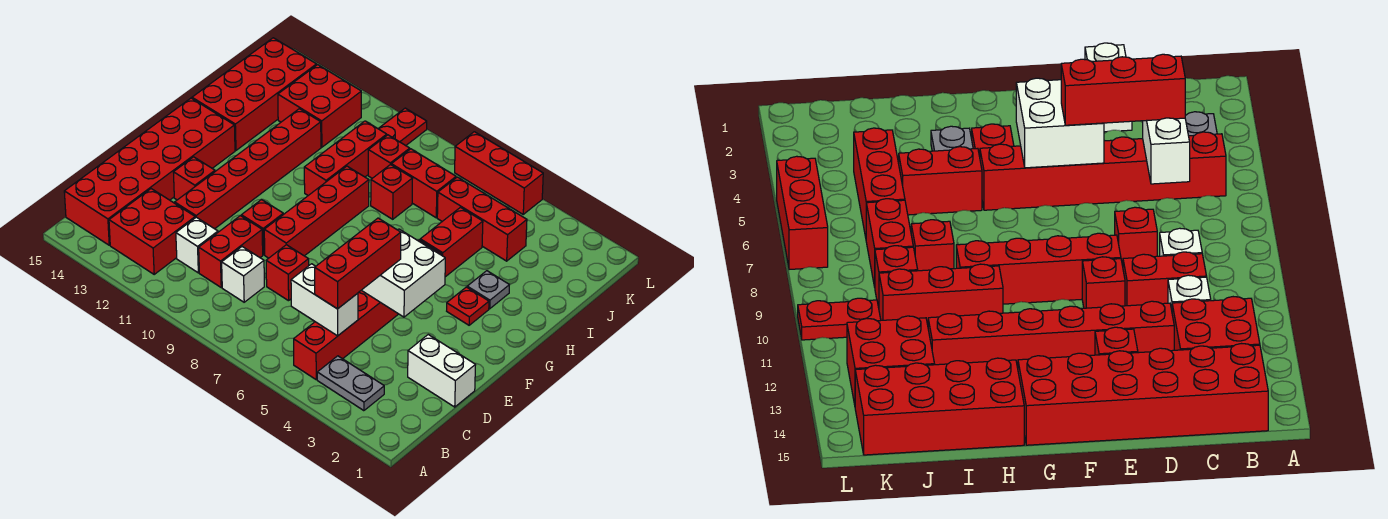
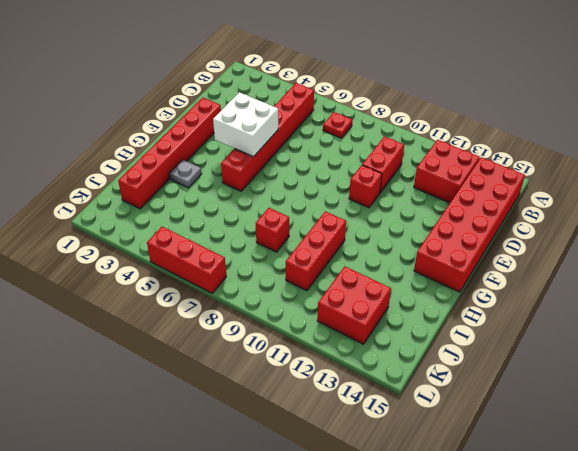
red plate B7 level 1 -> red plate G3 level 1
red brick E2:J2 level 1 -> red brick D12:I12 level 1
none -> grey plate B3:B4 level 1
none -> white brick C9 level 1
none -> white brick C11 level 1

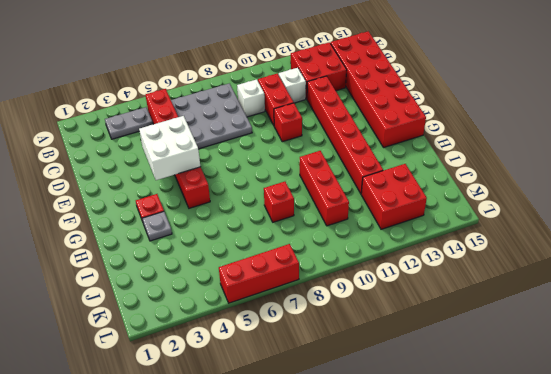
grey plate B6:D8 level 1 -> red brick D8 level 1
none -> white brick D1:D2 level 1
none -> red brick E9:H9 level 1
none -> red brick E13 level 1

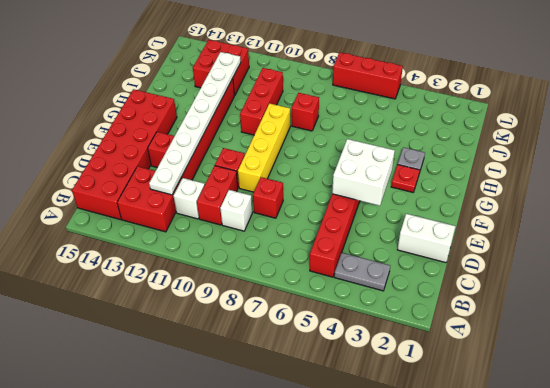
white plate C12:J12 level 2 -> none
yellow brick E9:H9 level 1 -> red brick E9:H9 level 1
none -> red brick H5:I5 level 1
none -> red brick H14:K15 level 1
none -> red brick J4:J6 level 1

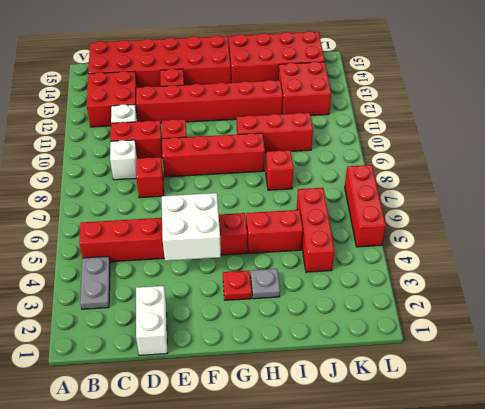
none -> red brick J7:J8 level 1
none -> red brick J9 level 1
none -> red plate K10:L10 level 1

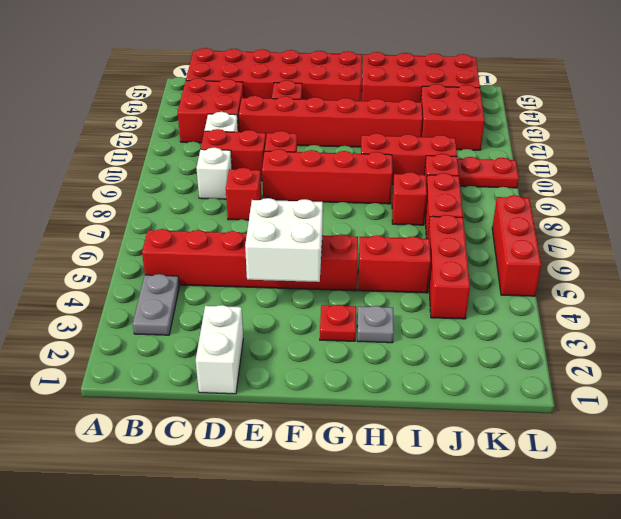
none -> white brick C5:C6 level 2
none -> red brick C5:E5 level 3

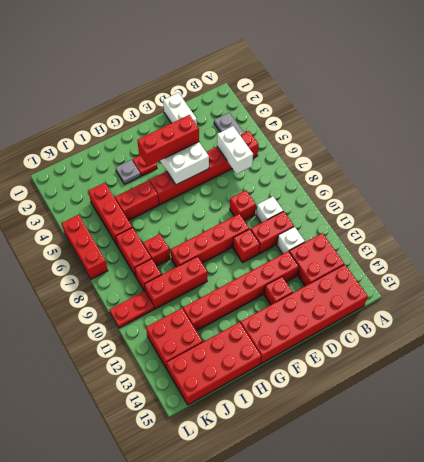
red brick E4:G4 level 3 -> red brick C5:E5 level 3

